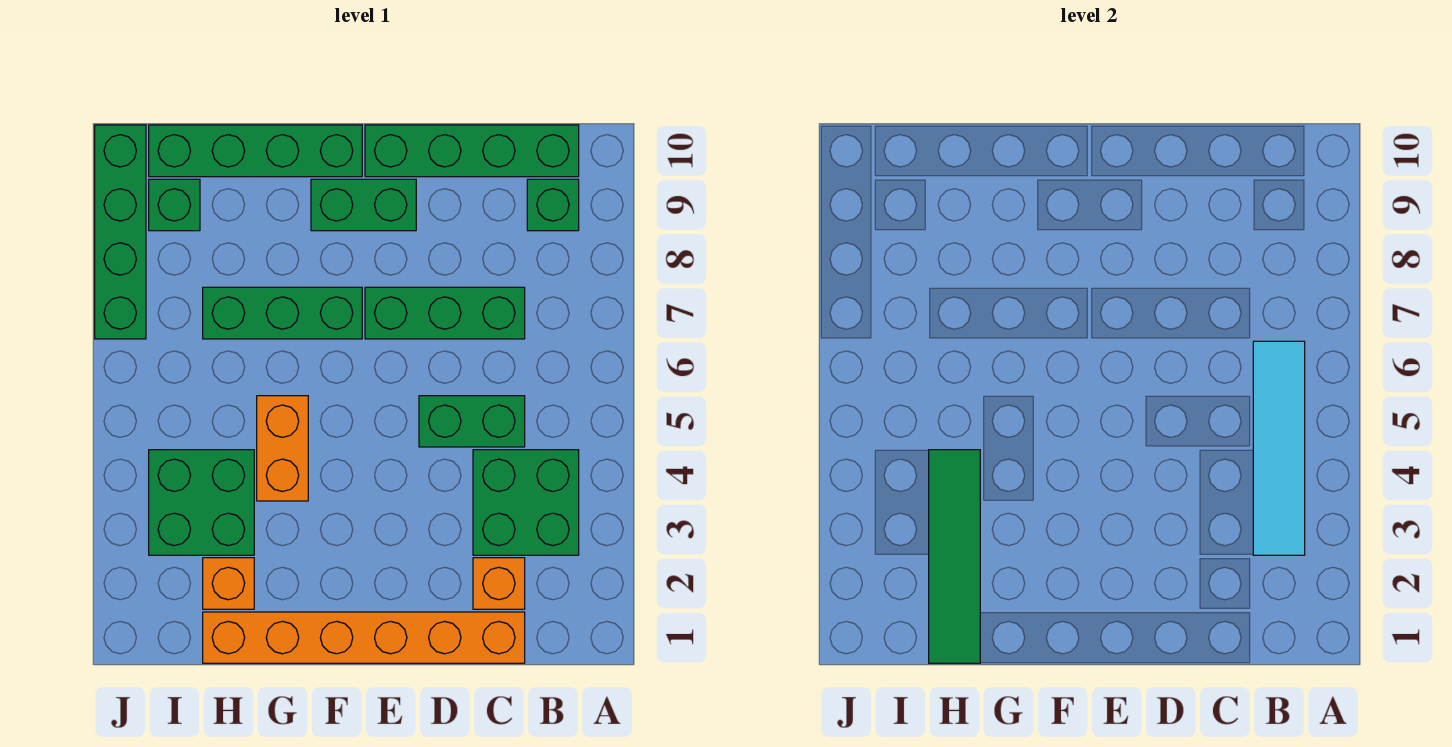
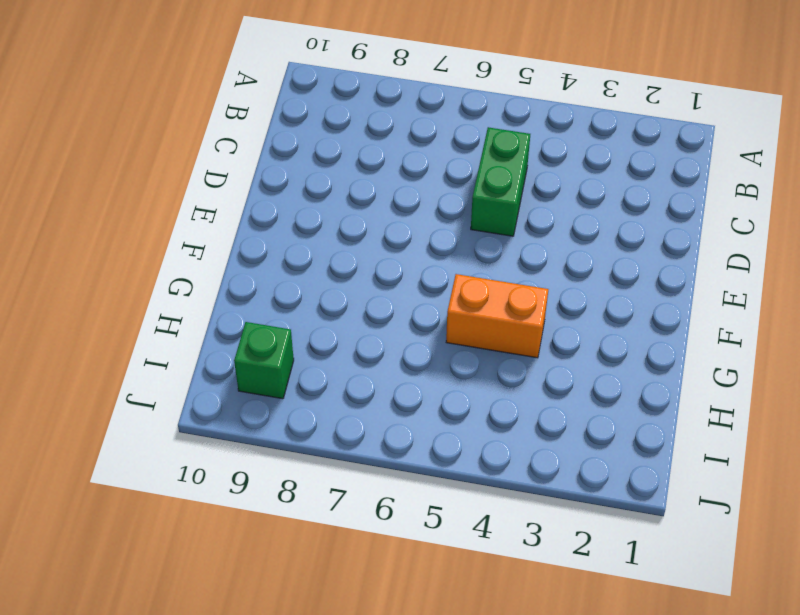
none -> green brick B3:C4 level 1
none -> green brick B9 level 1
none -> green brick B10:E10 level 1

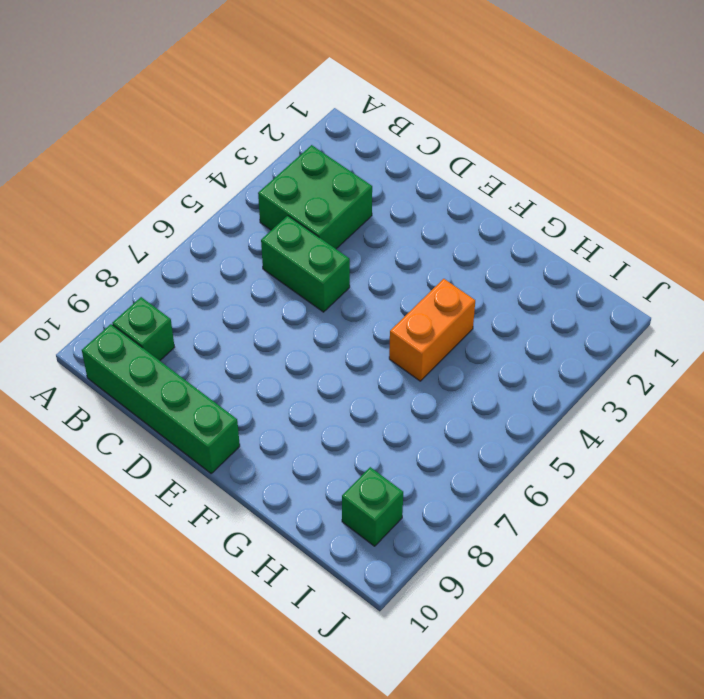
none -> orange brick C1:H1 level 1
none -> orange brick C2 level 1
none -> green brick C7:E7 level 1

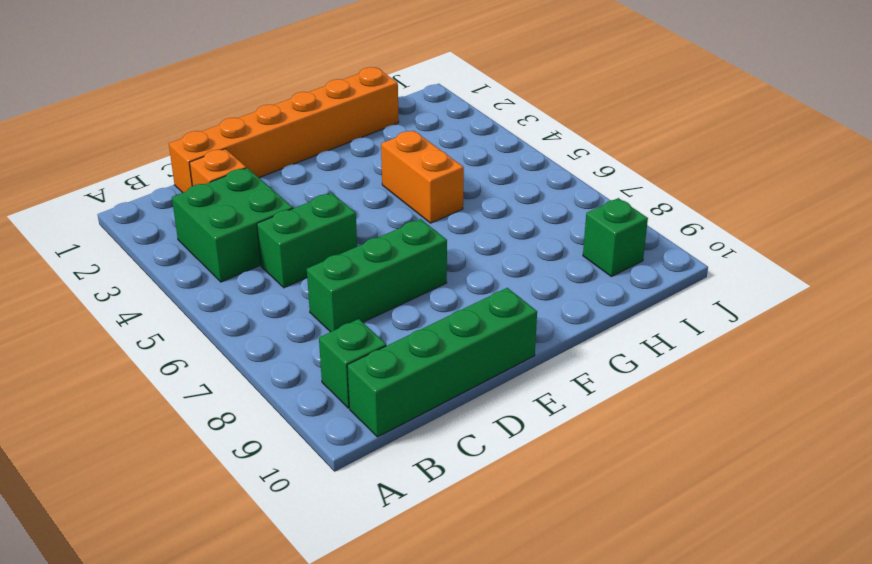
none -> green brick E9:F9 level 1
none -> green brick F7:H7 level 1
none -> green brick F10:I10 level 1

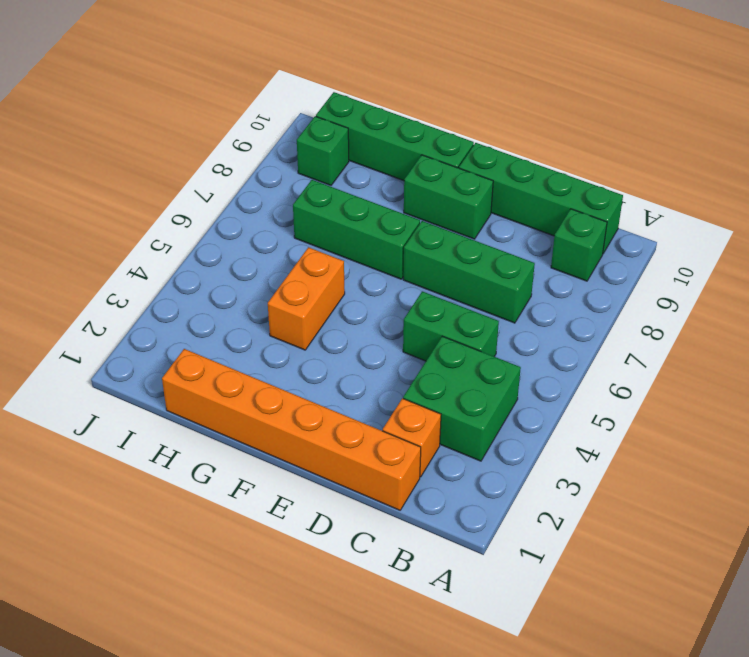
none -> orange brick H2 level 1
none -> green brick H3:I4 level 1
none -> green brick J7:J10 level 1

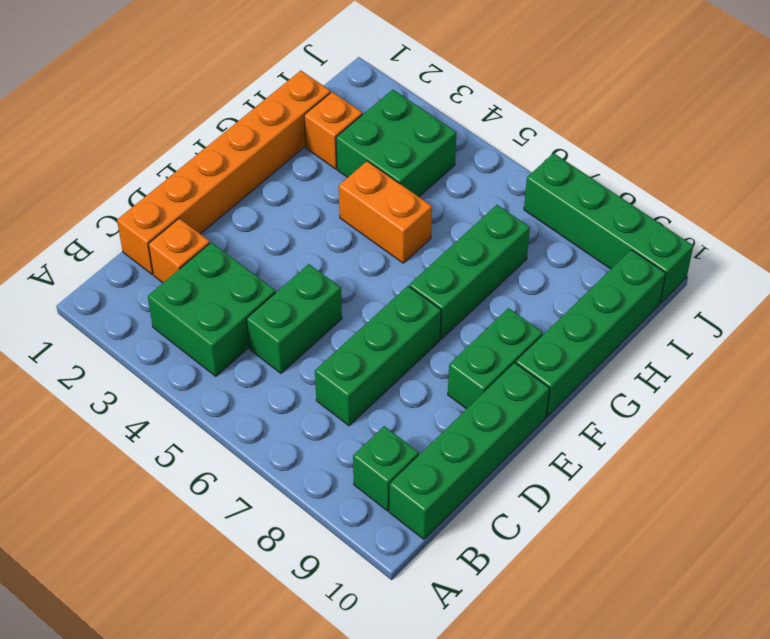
none -> green brick I9 level 1
none -> cyan tile B3:B6 level 2
none -> green tile H1:H4 level 2

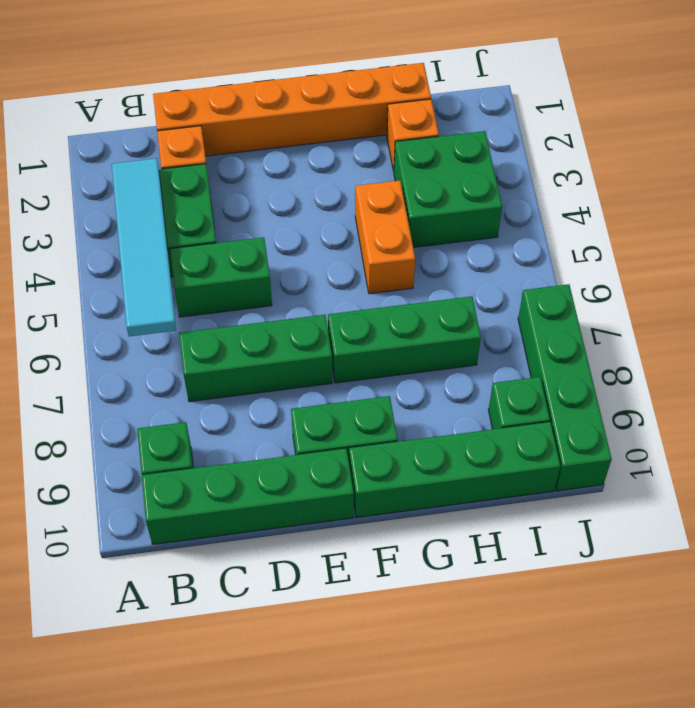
none -> green tile H1:H4 level 2

